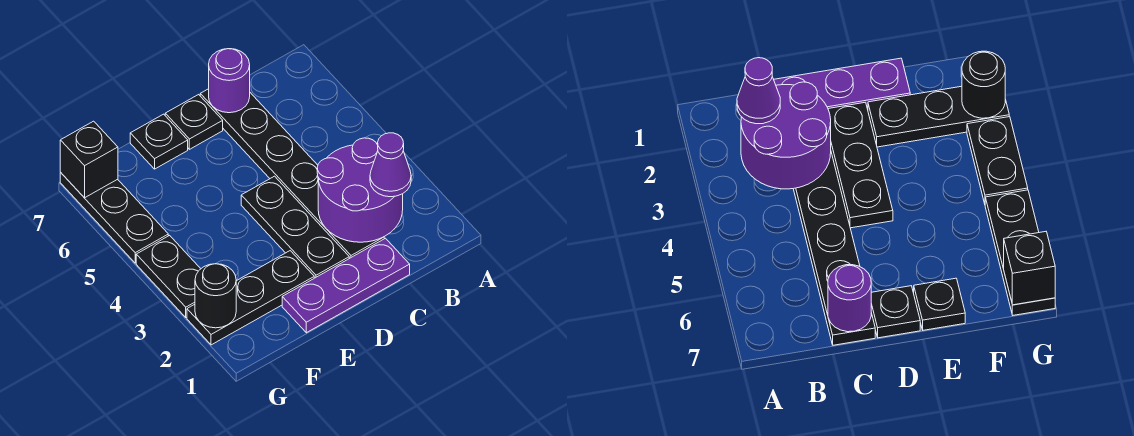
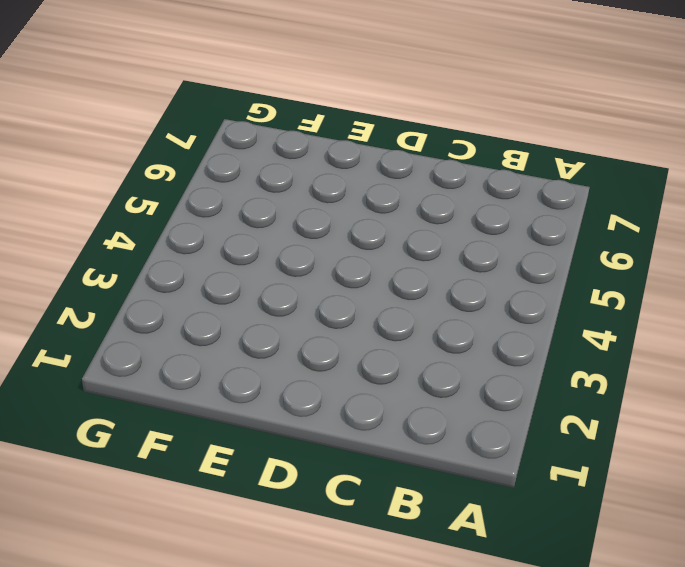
none -> purple plate C1:E1 level 1
none -> black plate C2:C7 level 1
none -> black plate D2:D4 level 1

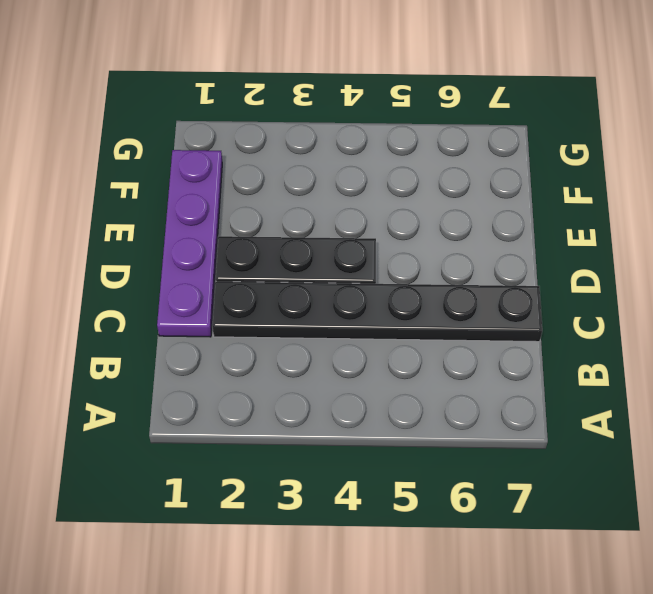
purple plate C1:F1 level 1 -> purple plate C1:E1 level 1
none -> black plate D7 level 1
none -> black plate E2:G2 level 1
none -> black plate E7 level 1

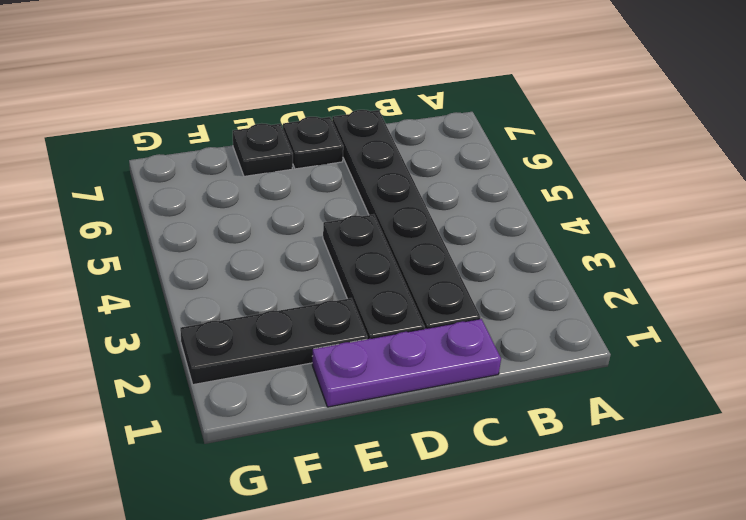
none -> black plate G3:G4 level 1
none -> black plate G5:G7 level 1
none -> purple round brick B2:C3 level 2

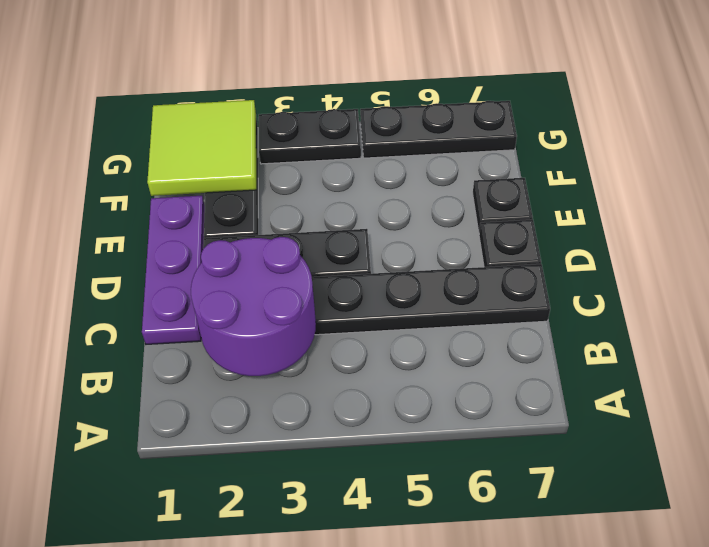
lime tile F1:G2 level 2 -> black round brick G2 level 2
none -> purple round brick C7 level 2
none -> black brick G7 level 2
none -> purple cone B2 level 3

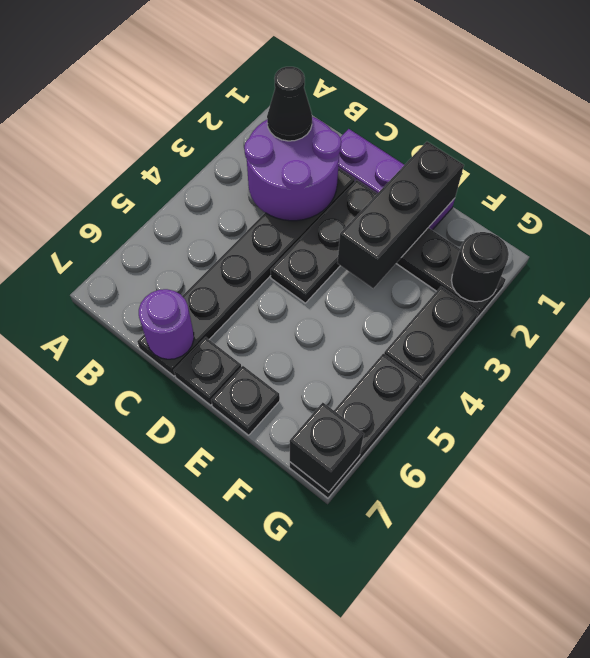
black cone B2 level 3 -> purple cone B2 level 3
black brick E1:E3 level 2 -> none

